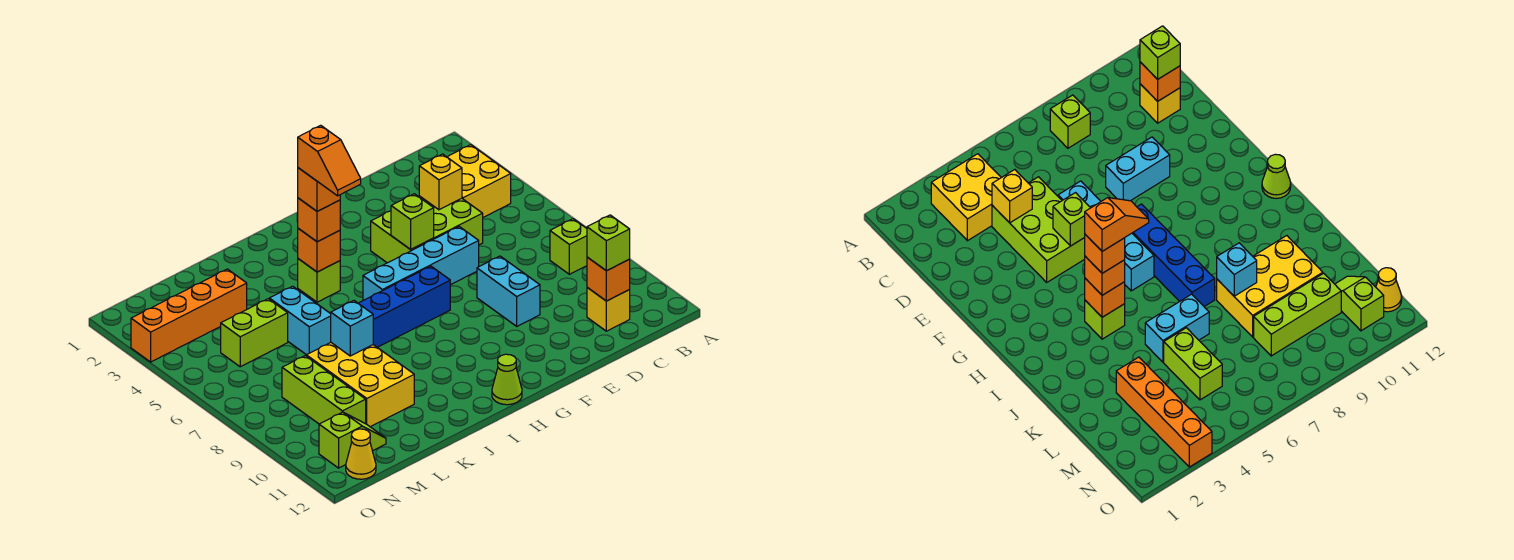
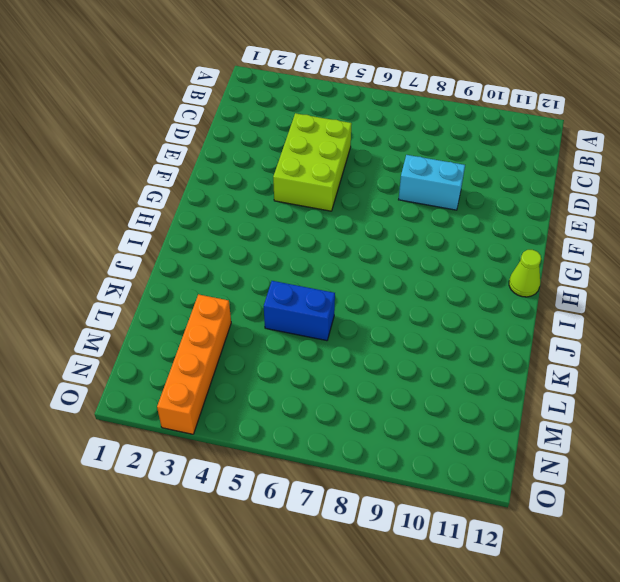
blue brick K5:K6 level 1 -> cyan brick K5:K6 level 1
none -> yellow brick B3:C4 level 1
none -> lime brick B8 level 1
none -> yellow brick C11 level 1

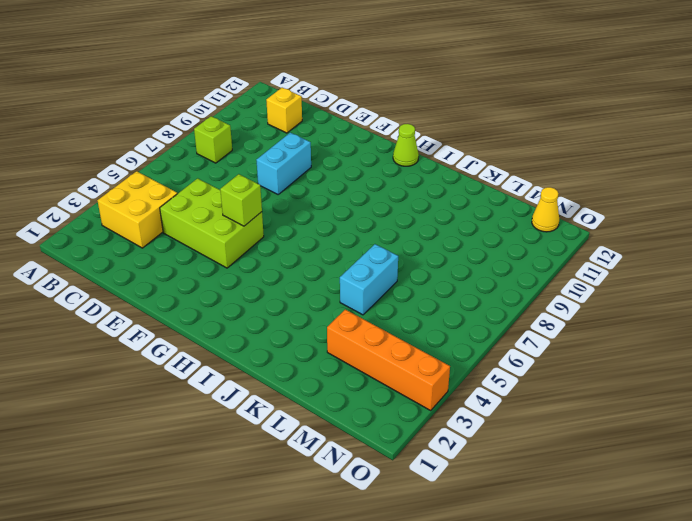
none -> cyan brick E6:H6 level 1
none -> blue brick G7:J7 level 1
none -> lime brick I4 level 1

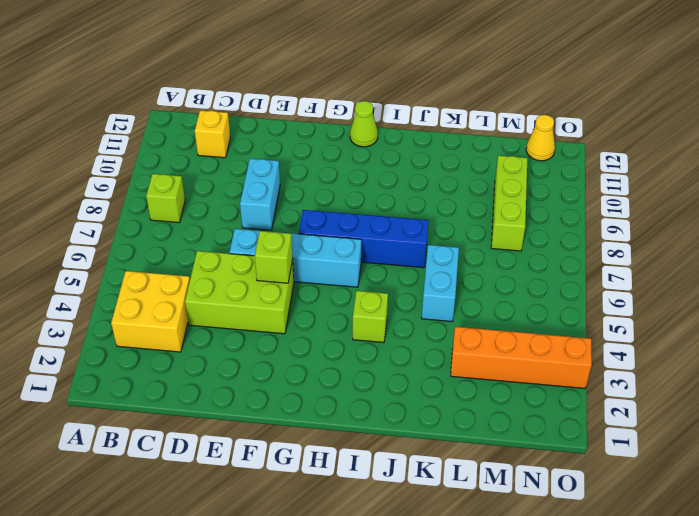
none -> yellow brick K8:L10 level 1
none -> lime brick L5:M5 level 1
none -> lime slope M11:N11 level 1 top N

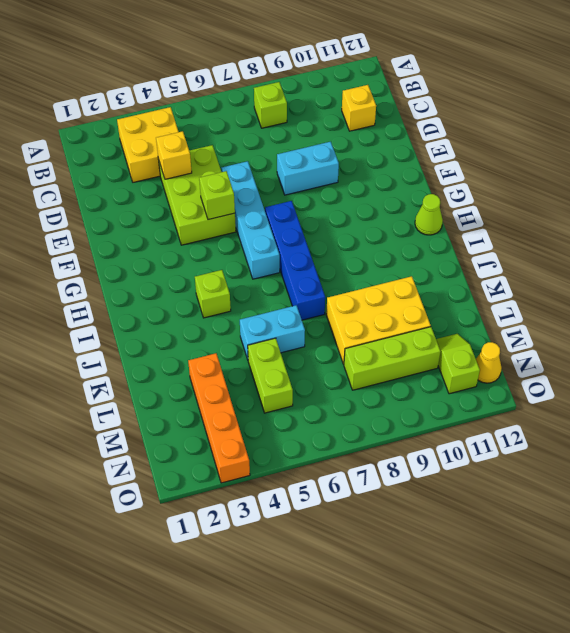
none -> orange brick C11 level 2
none -> orange brick I4 level 2
none -> cyan brick K8 level 2

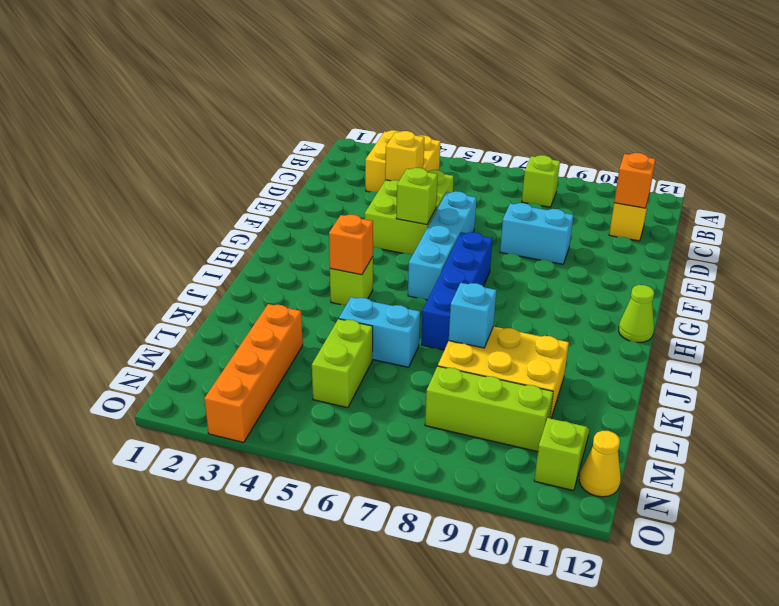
none -> lime brick C11 level 3
none -> orange brick I4 level 3
none -> orange brick I4 level 4

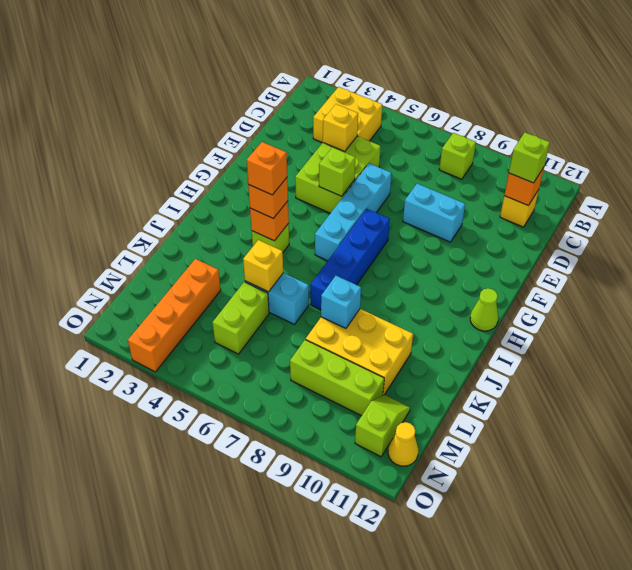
yellow brick K5 level 2 -> none
none -> orange slope I4:I5 level 5 top 4

